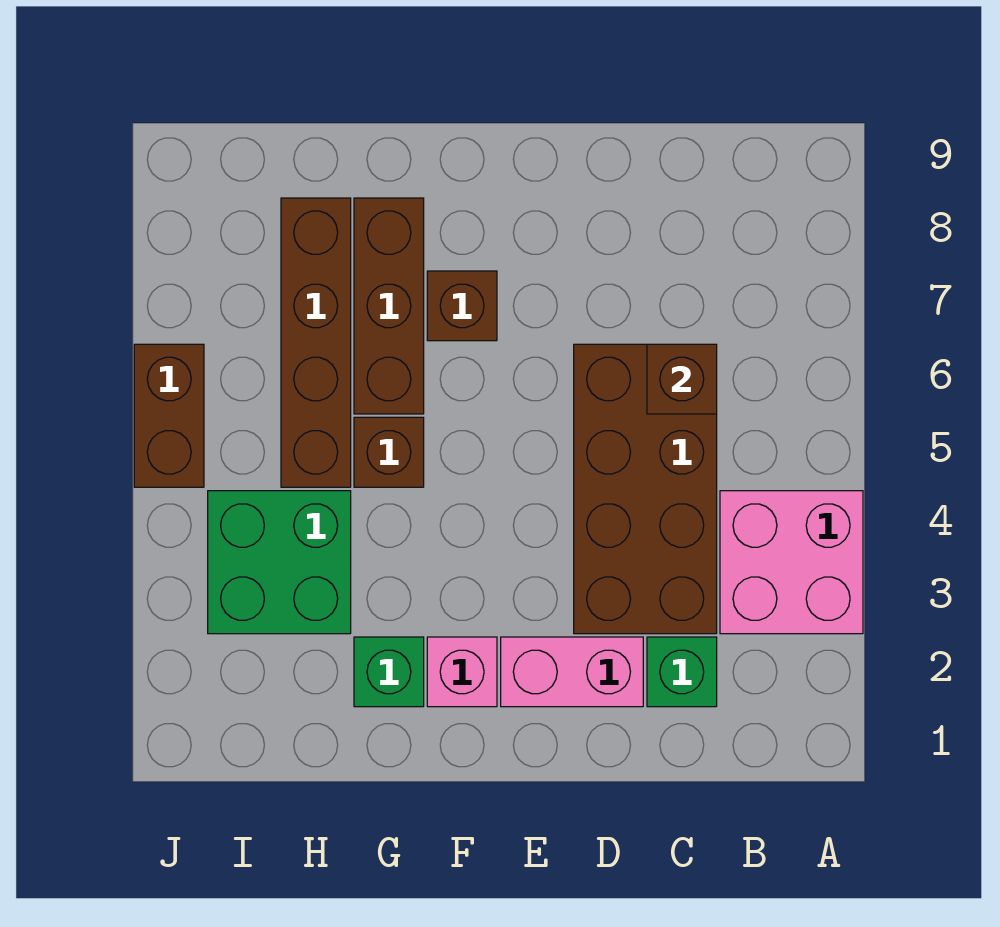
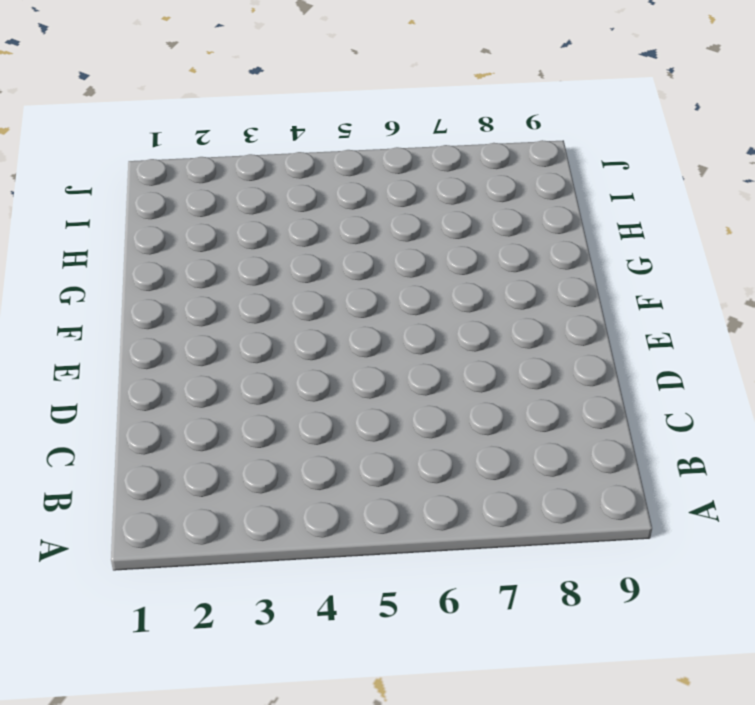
none -> pink brick A3:B4 level 1
none -> green brick C2 level 1
none -> brown brick C3:D6 level 1

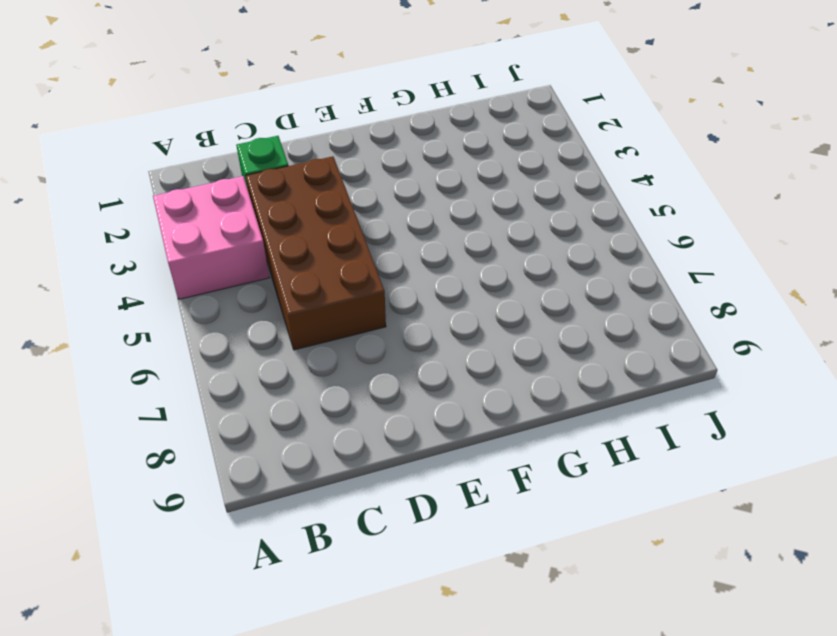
none -> pink brick D2:E2 level 1
none -> pink brick F2 level 1
none -> brown brick F7 level 1

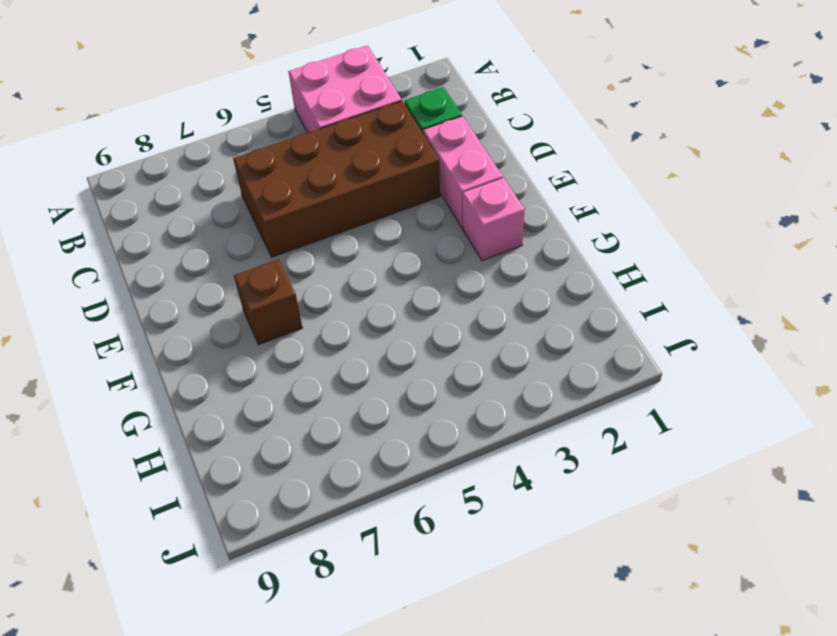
none -> green brick G2 level 1
none -> brown brick G5 level 1
none -> brown brick G6:G8 level 1

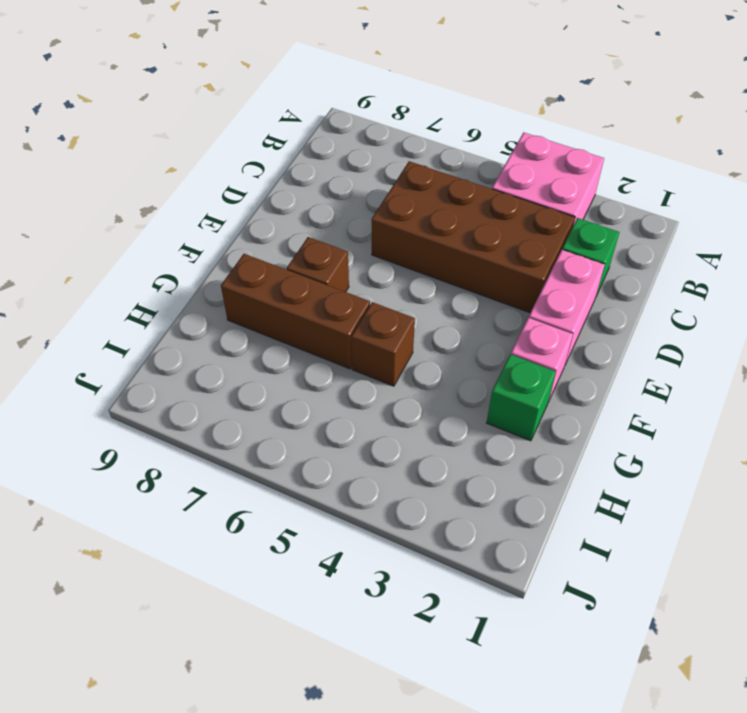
none -> green brick H3:I4 level 1
none -> brown brick H5:H8 level 1
none -> brown brick J5:J6 level 1

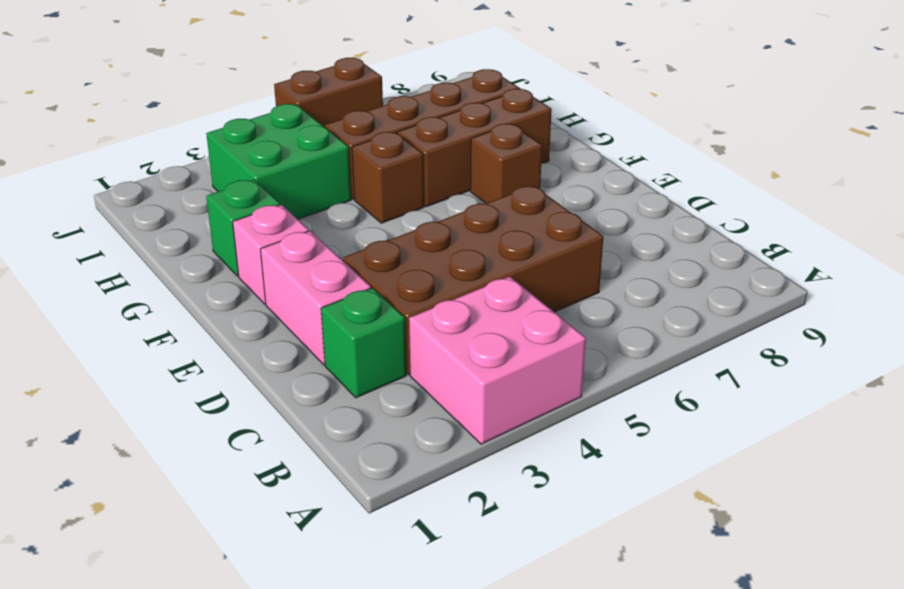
none -> brown brick C6 level 2

